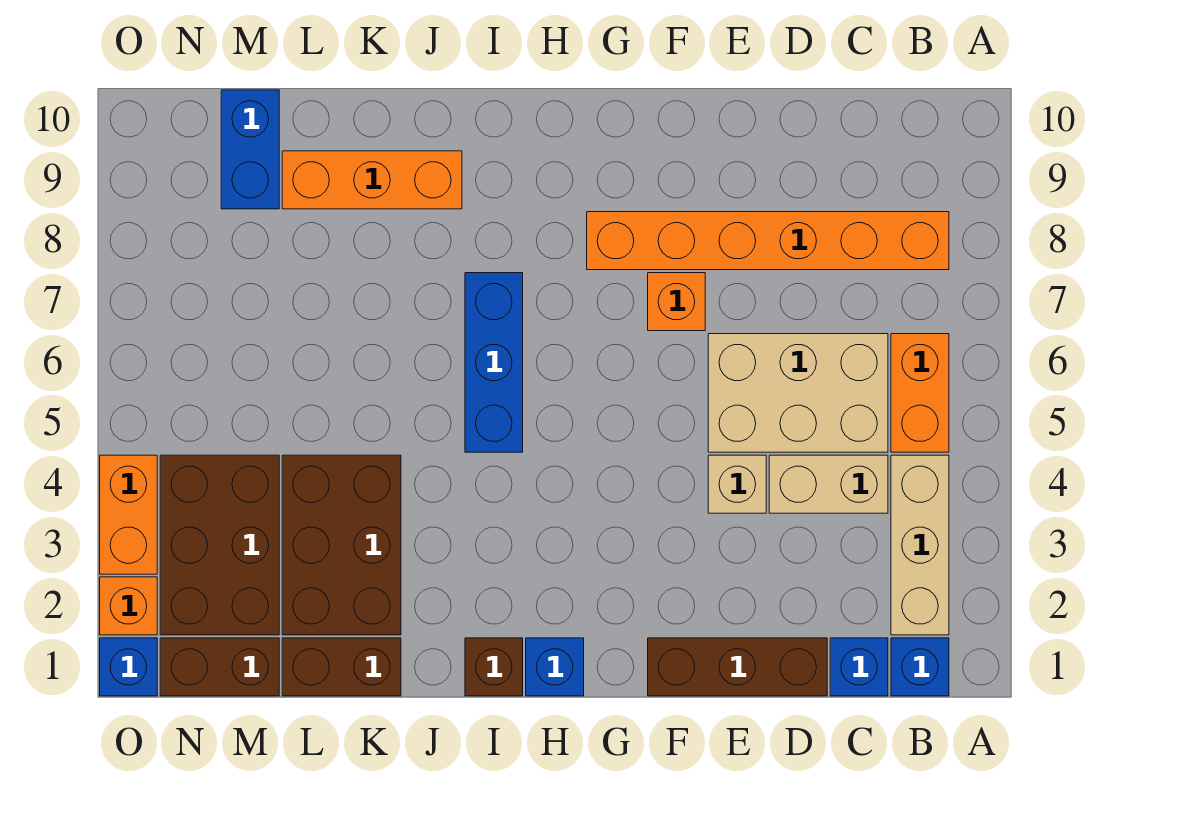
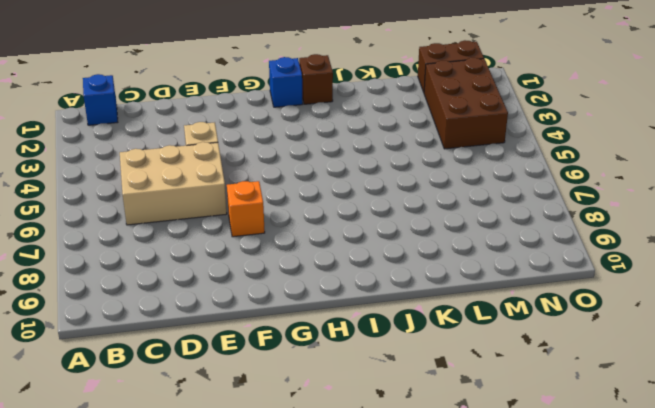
none -> tan brick B2:B4 level 1
none -> orange brick B5:B6 level 1
none -> orange brick B8:G8 level 1

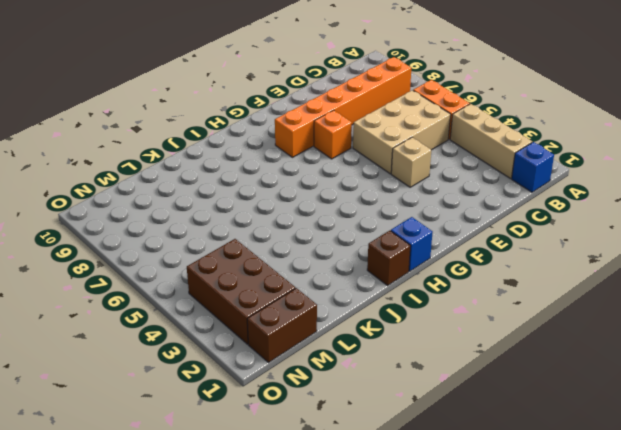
none -> blue brick C1 level 1
none -> tan brick C4:D4 level 1
none -> brown brick D1:F1 level 1

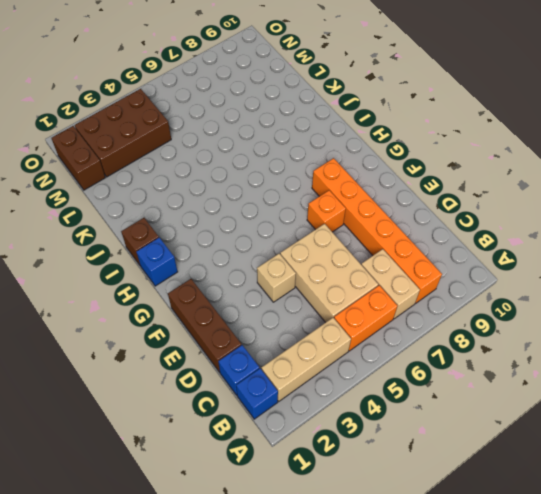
tan brick B7:C7 level 1 -> tan brick C4:D4 level 1
none -> blue brick I5:I7 level 1
none -> orange brick J9:L9 level 1
none -> brown brick K1:L1 level 1

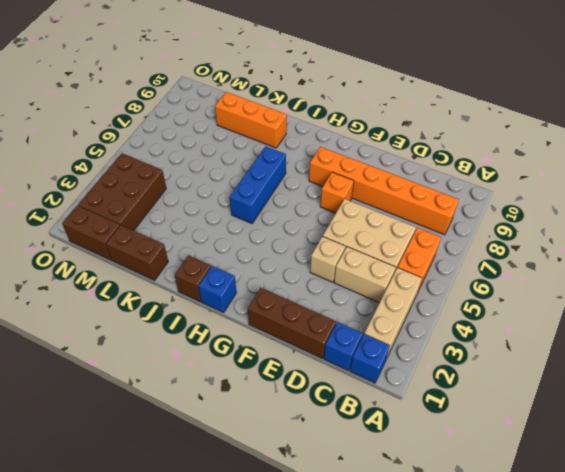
none -> brown brick K2:L4 level 1
none -> blue brick M9:M10 level 1
none -> blue brick O1 level 1

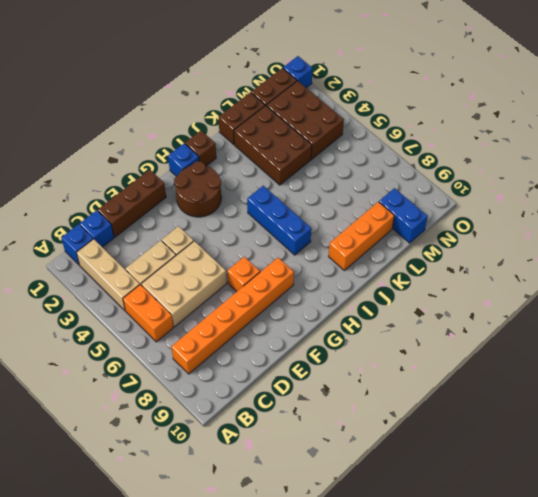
brown round brick G2:H3 level 1 -> none
none -> orange brick O2 level 1
none -> orange brick O3:O4 level 1

